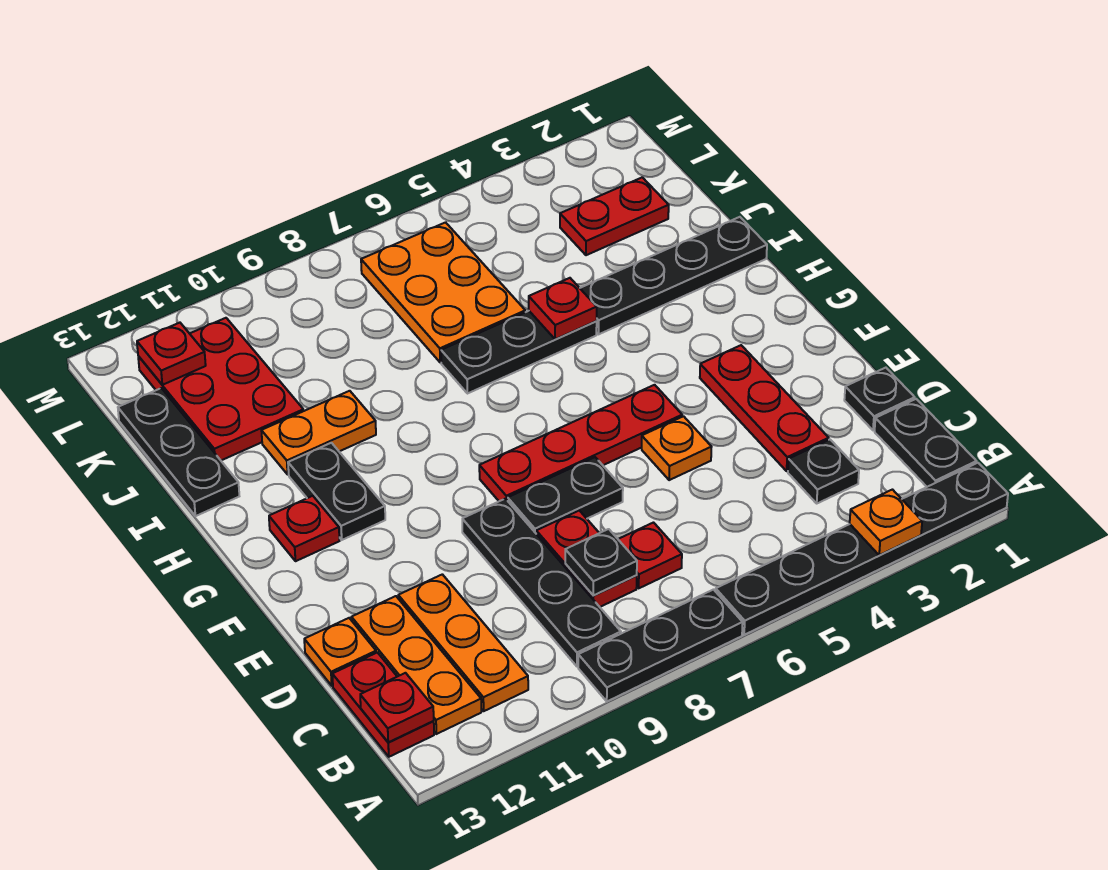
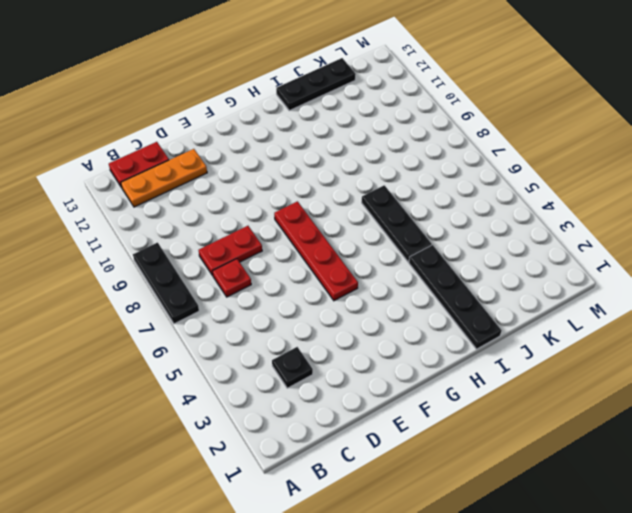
none -> black plate A1:A6 level 1
none -> black plate B1:C1 level 1
none -> black plate B9:E9 level 1
none -> orange plate B11:D11 level 1

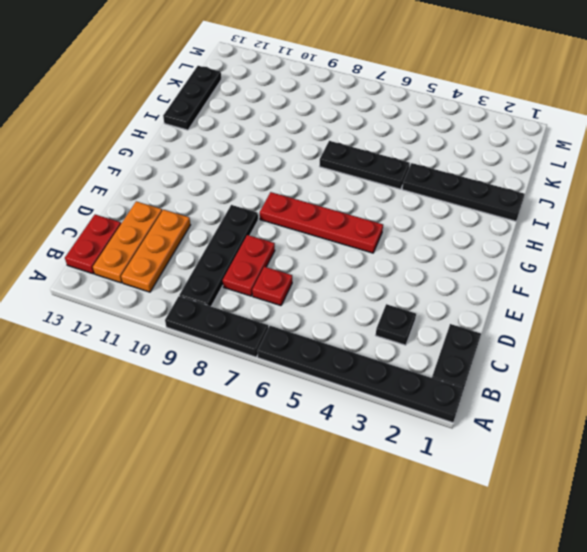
none -> black plate D1 level 1
none -> red plate D3:F3 level 1
none -> orange plate D13 level 1
none -> orange plate E5 level 1

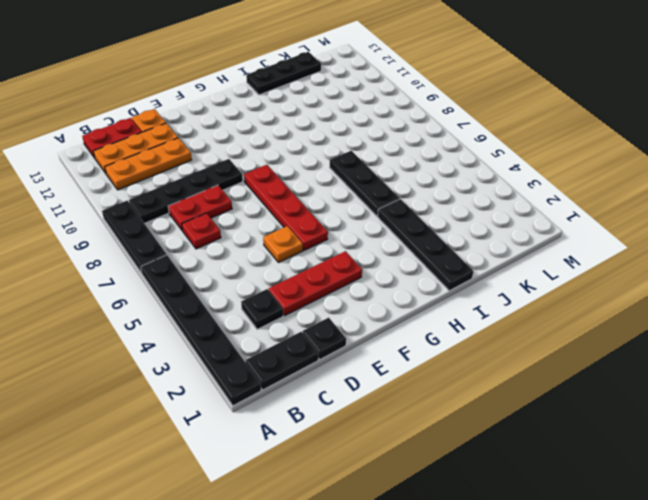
none -> black plate E7:E8 level 1
none -> black plate G11:H11 level 1
none -> red plate G12 level 1
none -> orange plate I10:I11 level 1

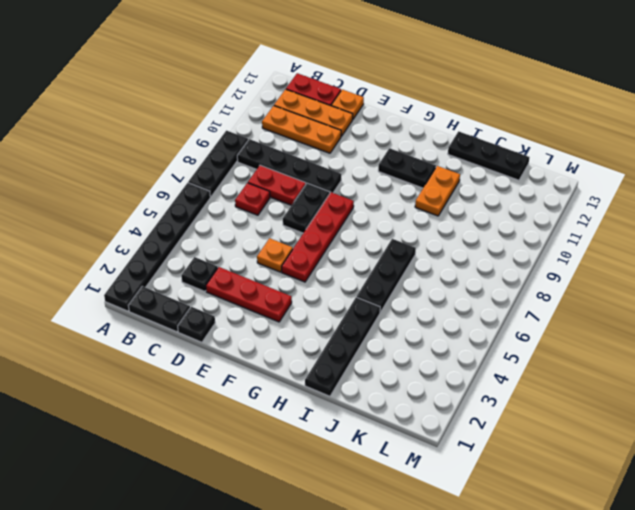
none -> red plate G12 level 1
none -> orange plate J6:L7 level 1
none -> red plate J11:L12 level 1
none -> red plate K2:K3 level 1

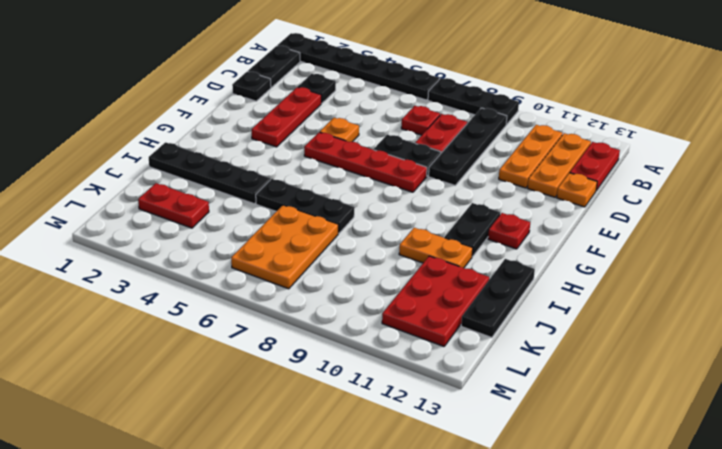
none -> orange plate A3 level 2
none -> red plate B13 level 2
none -> black plate C8 level 2
none -> red plate I5 level 2

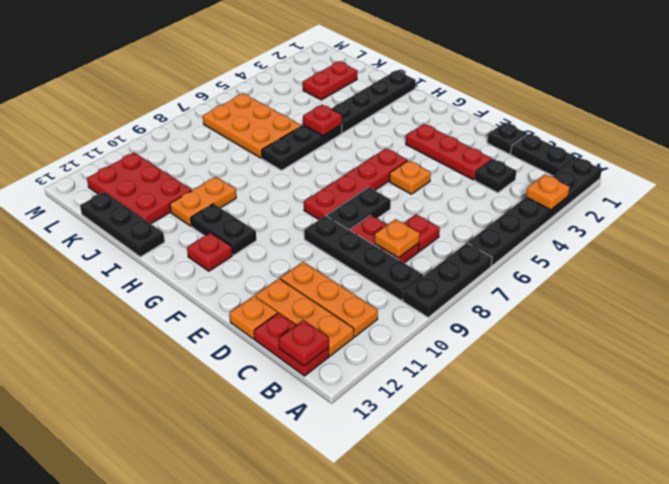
orange plate C8 level 2 -> black plate C8 level 2
none -> red plate L12 level 2

